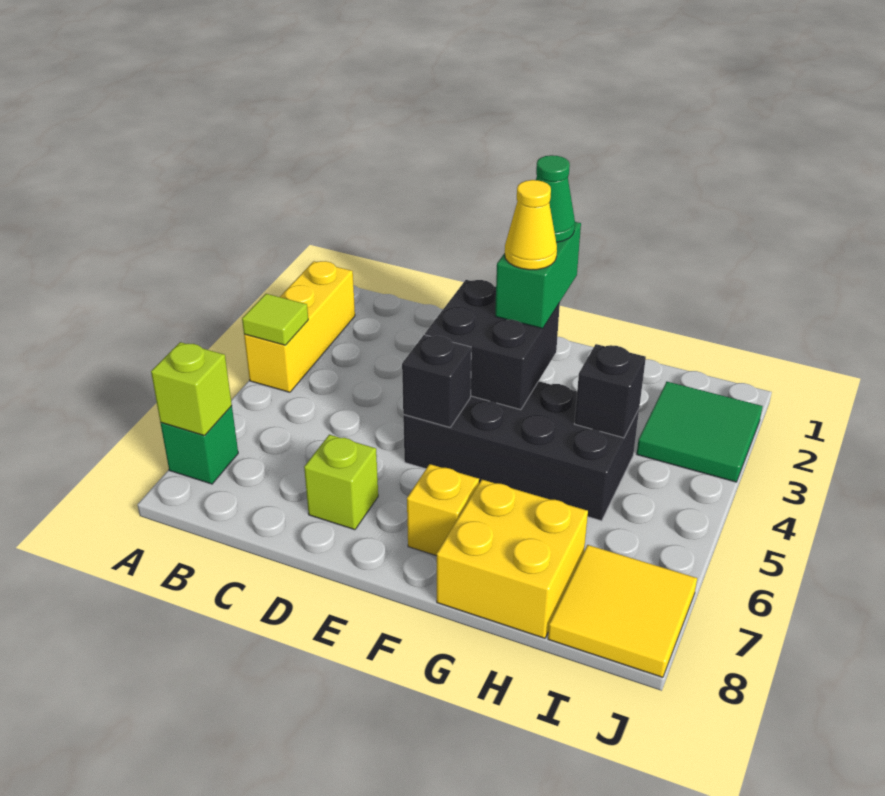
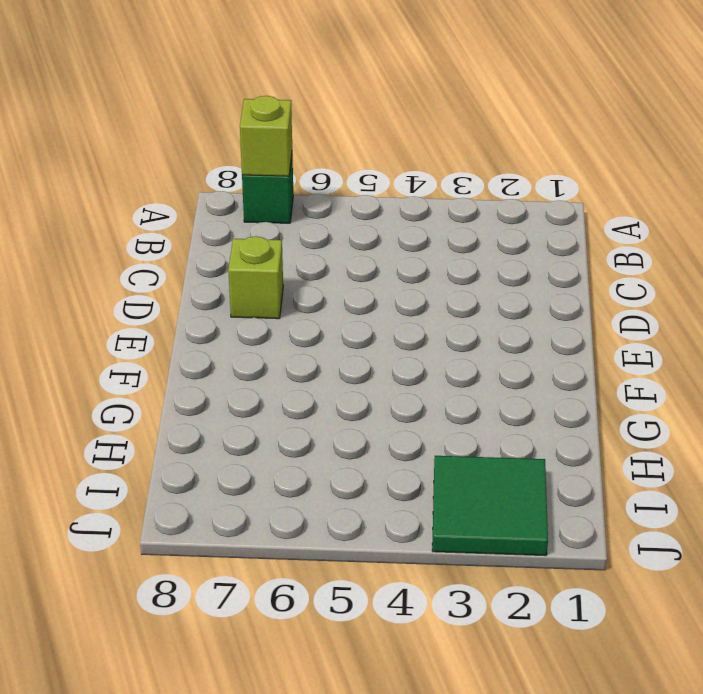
none -> yellow brick A2:A4 level 1
none -> black brick E4:H5 level 1
none -> yellow brick F7 level 1

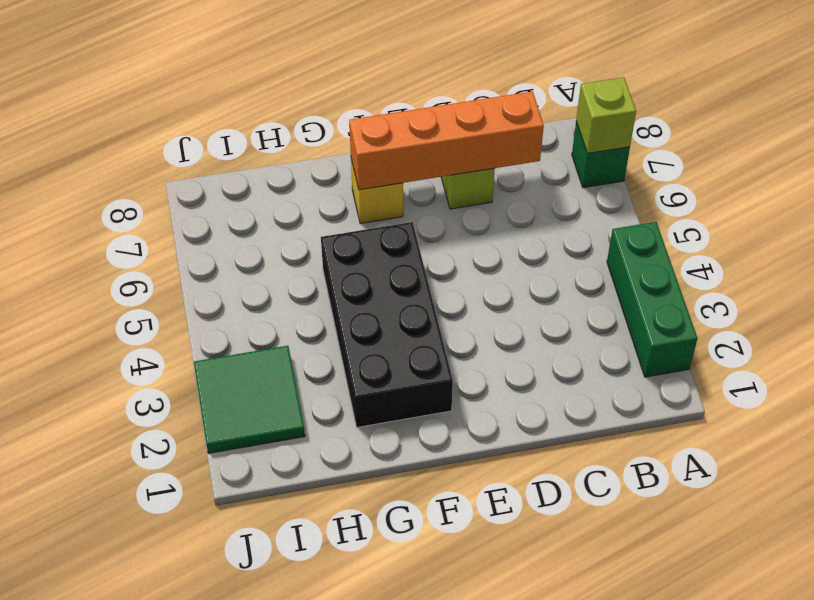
green brick A2:A4 level 1 -> yellow brick A2:A4 level 1
orange brick C7:F7 level 2 -> none
black brick F2:G5 level 1 -> black brick E4:H5 level 1
none -> yellow brick G7:H8 level 1
none -> yellow tile I7:J8 level 1
none -> lime tile A4 level 2

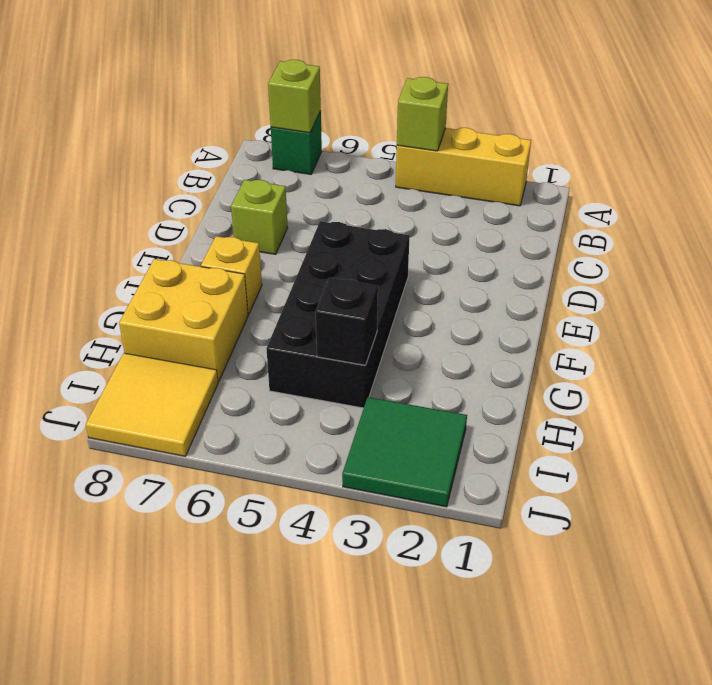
lime brick A4 level 2 -> lime tile A4 level 2
none -> black brick E3:F4 level 2
none -> black brick E5 level 2
none -> green brick F2:F3 level 3

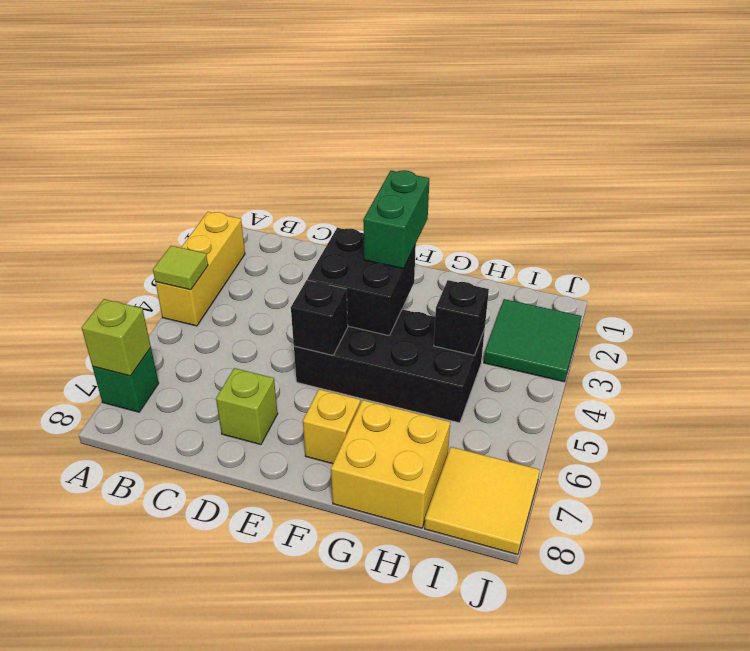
none -> green cone F2 level 4
none -> yellow cone F3 level 4

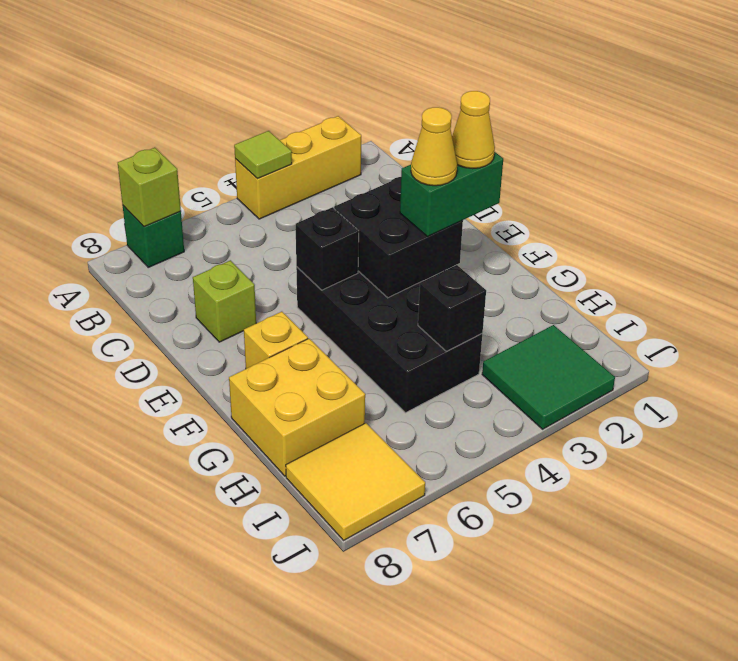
yellow cone F2 level 4 -> green cone F2 level 4

